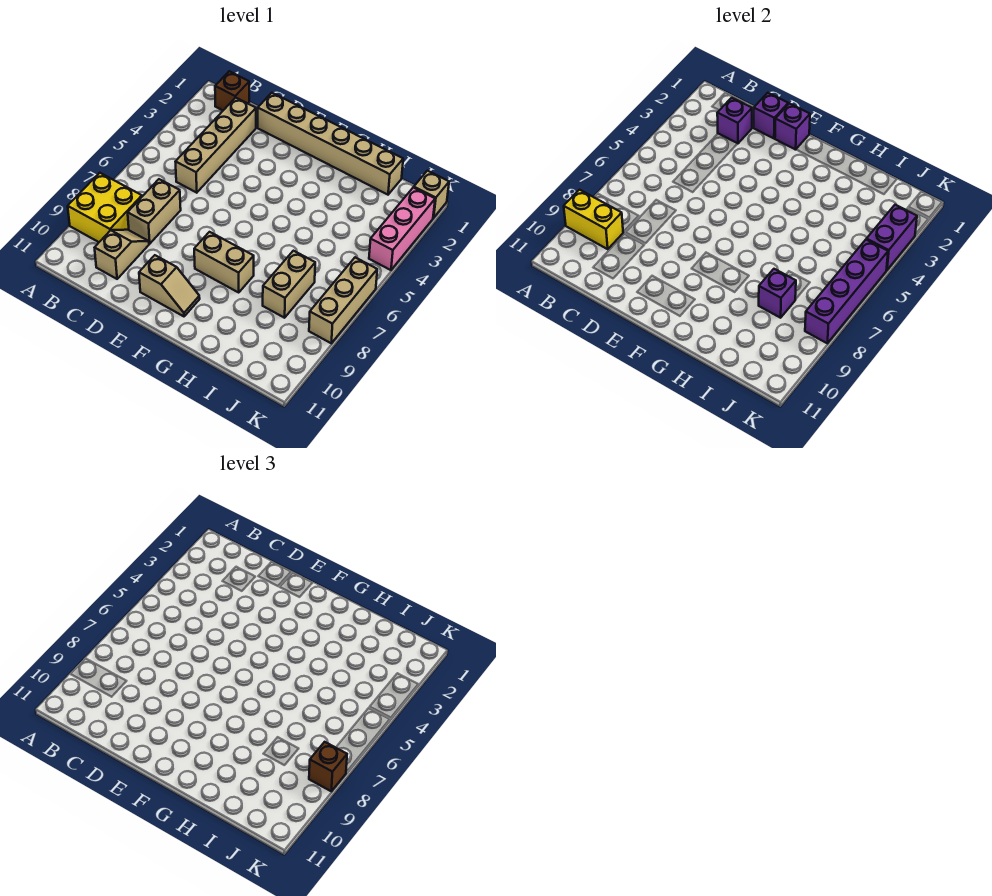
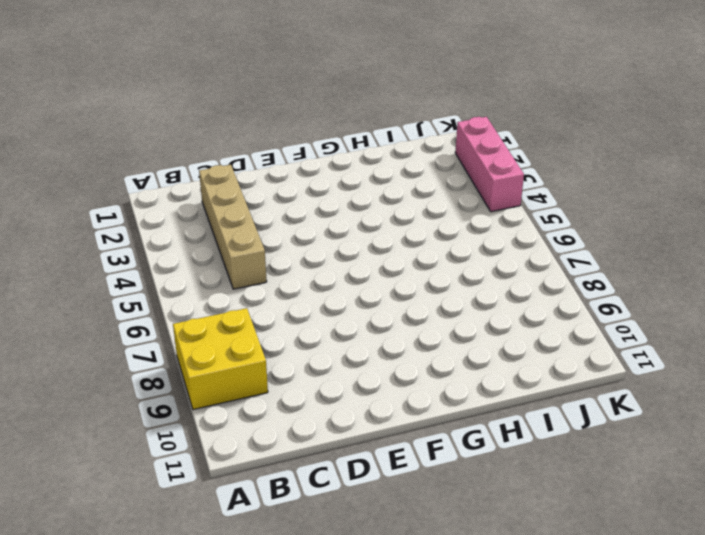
none -> brown brick B1 level 1
none -> tan brick C7:C8 level 1
none -> tan slope C9:C10 level 1 top 10

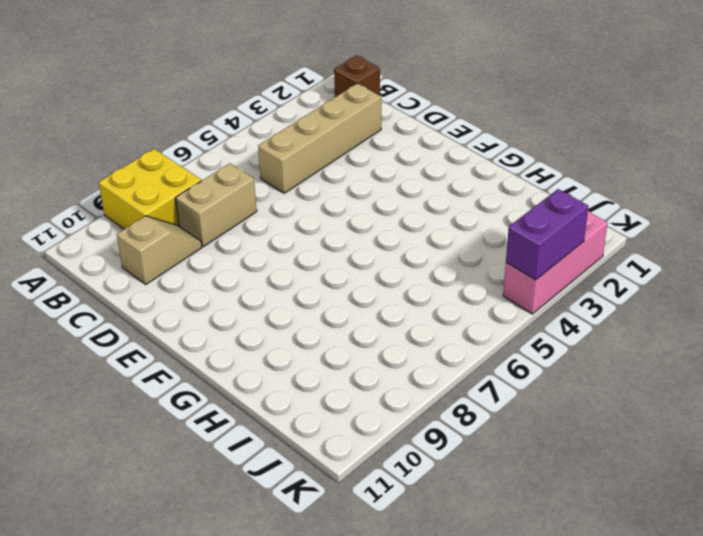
none -> tan brick D1:I1 level 1
none -> tan slope E10:F10 level 1 top E
none -> tan brick F8:G8 level 1

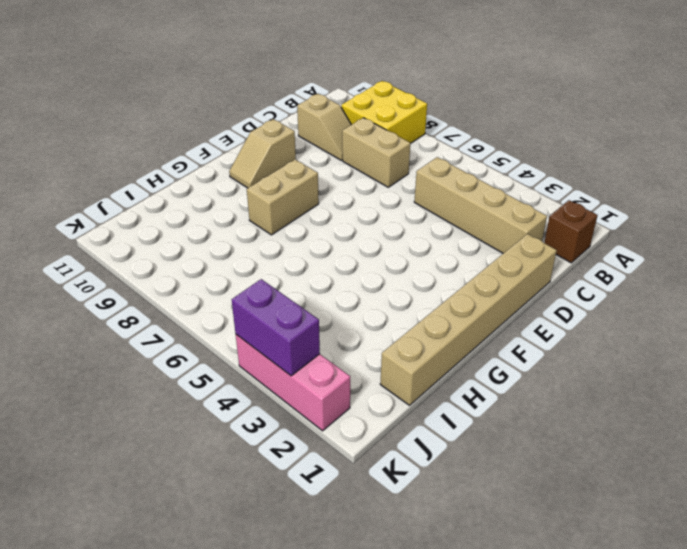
none -> tan brick I7:I8 level 1
none -> tan brick K1 level 1
none -> tan brick K6:K8 level 1

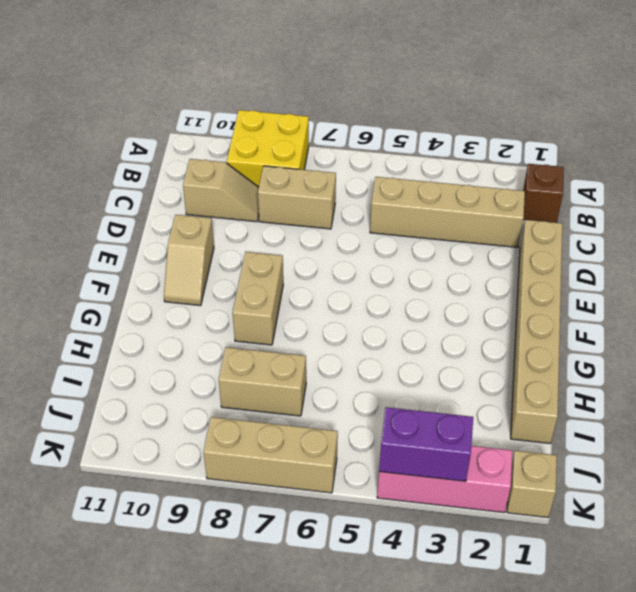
none -> yellow brick A9:B9 level 2
none -> purple brick C2 level 2
none -> purple brick D1 level 2

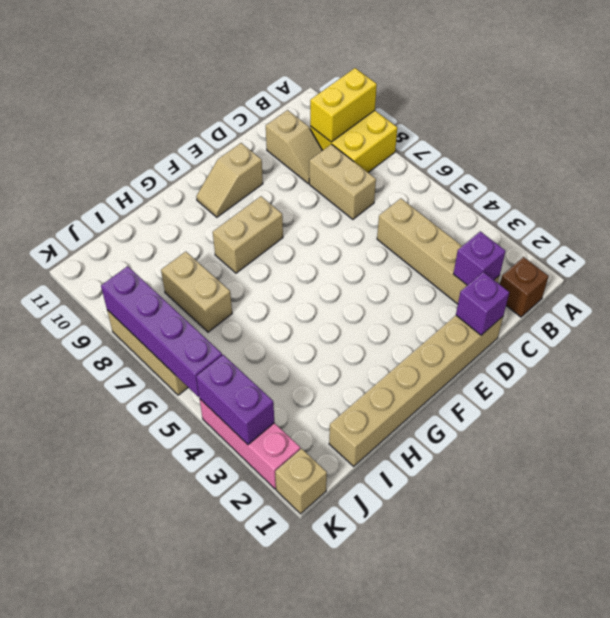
none -> purple brick E1 level 2
none -> purple brick I8 level 2
none -> brown brick K8 level 3

